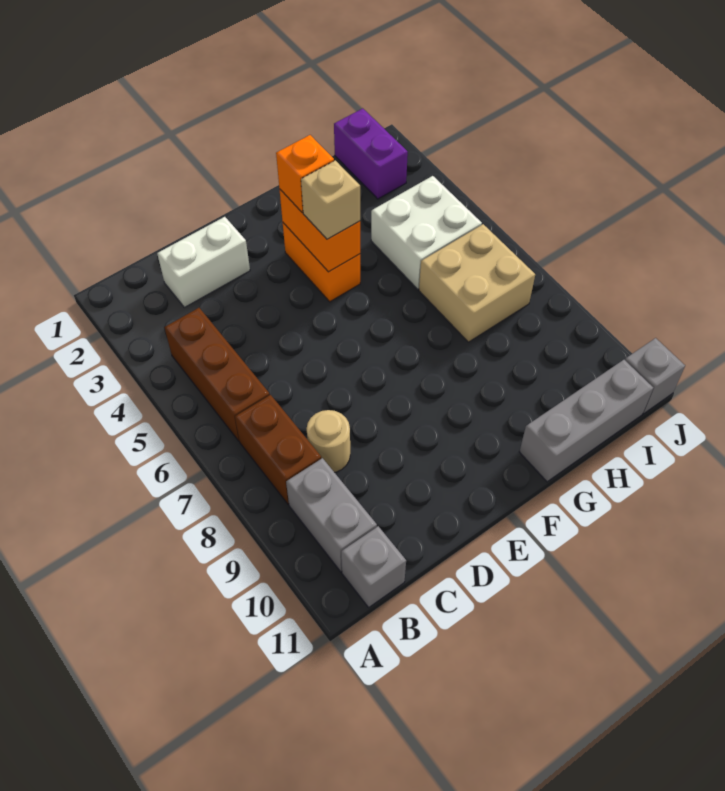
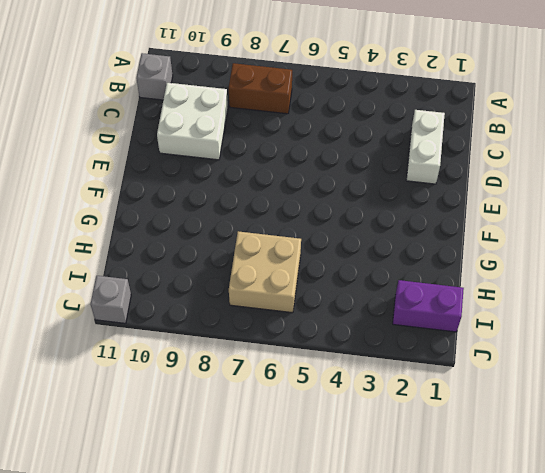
white brick C9:D10 level 1 -> white brick H4:I5 level 1
none -> brown brick B4:B6 level 1
none -> grey brick B9:B10 level 1
none -> tan round brick C8 level 1

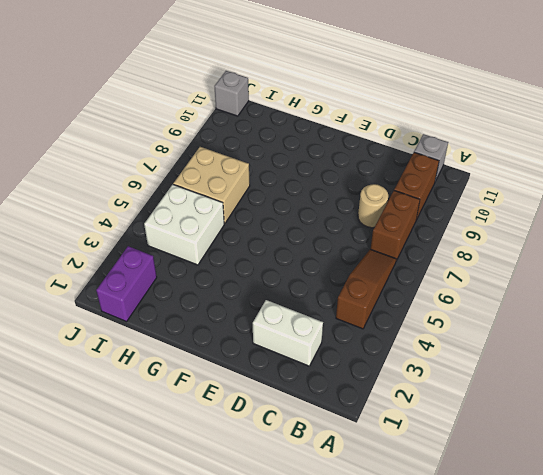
brown slope B4:B6 level 1 top 4 -> brown brick B4:B6 level 1
brown brick B9:B10 level 1 -> grey brick B9:B10 level 1
none -> orange brick F3:F4 level 1
none -> grey brick G11:I11 level 1
none -> orange brick F3:F4 level 2

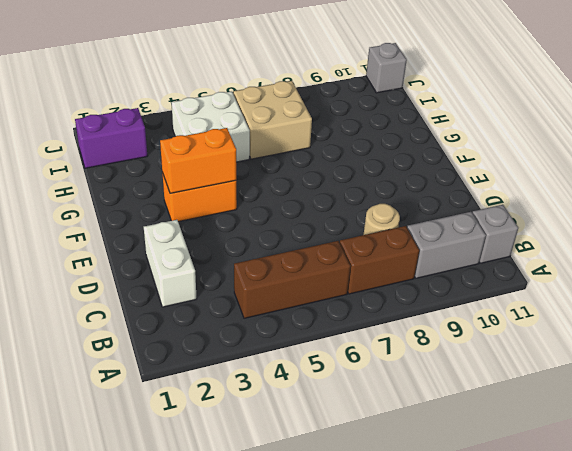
none -> grey brick G11:I11 level 1
none -> orange brick F3 level 3
none -> tan brick F4 level 3

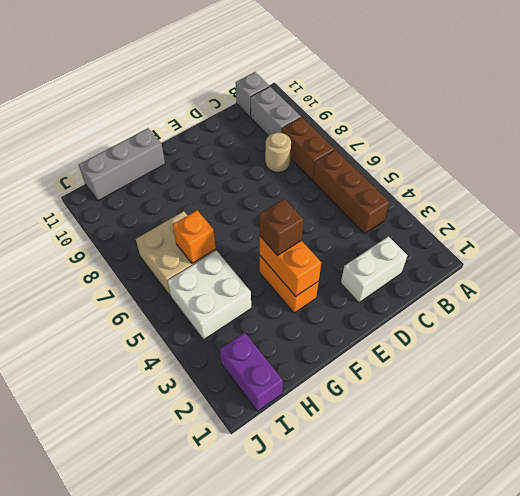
brown brick F4 level 3 -> tan brick F4 level 3
orange brick H6 level 2 -> orange brick F3 level 3
none -> grey brick J11 level 1

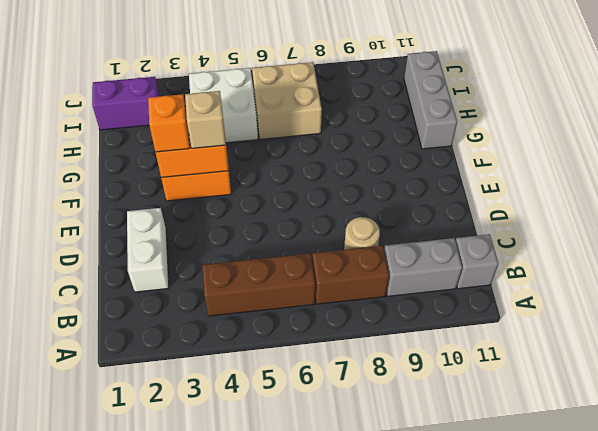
none -> grey brick J11 level 1

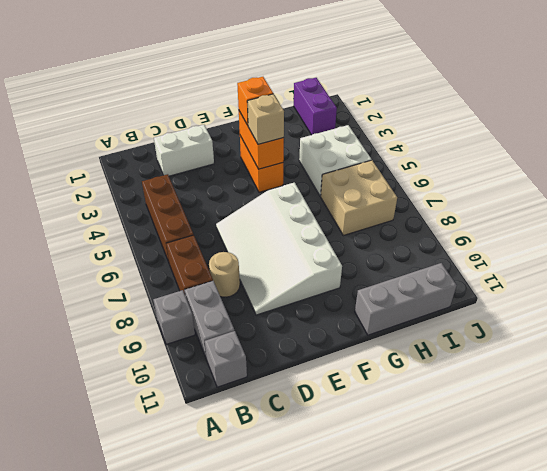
grey brick A9 level 1 -> grey brick J11 level 1
white slope D6:F9 level 1 top F -> none

